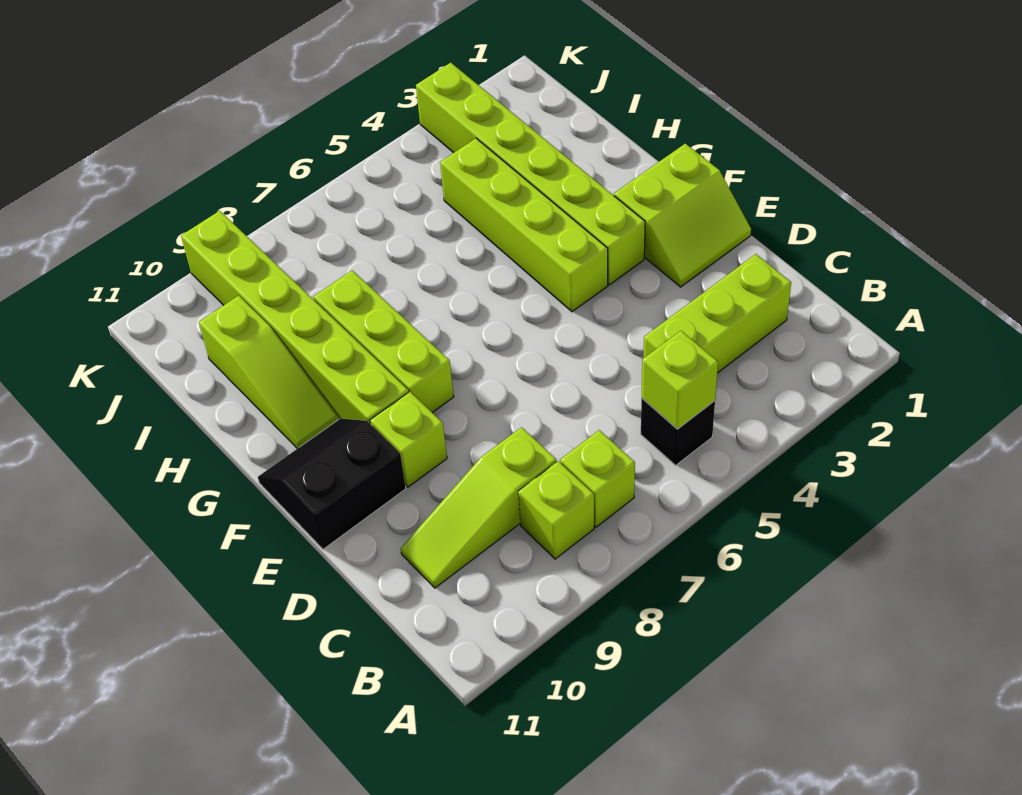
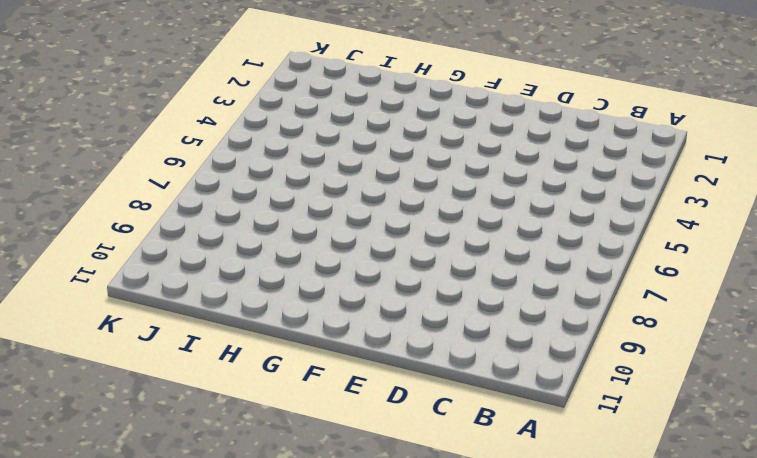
none -> black brick B5 level 1
none -> lime brick B7 level 1
none -> lime brick B8 level 1

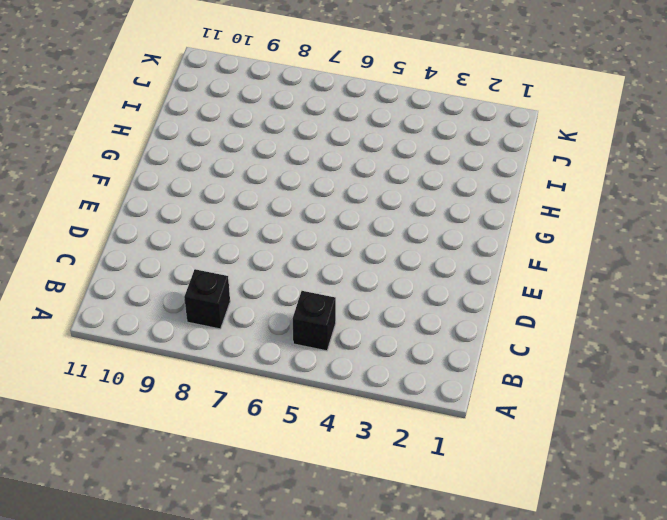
black brick B8 level 1 -> lime brick B8 level 1
none -> lime brick B7 level 1
none -> lime brick C2:C4 level 1
none -> lime slope C8:C10 level 1 top 8

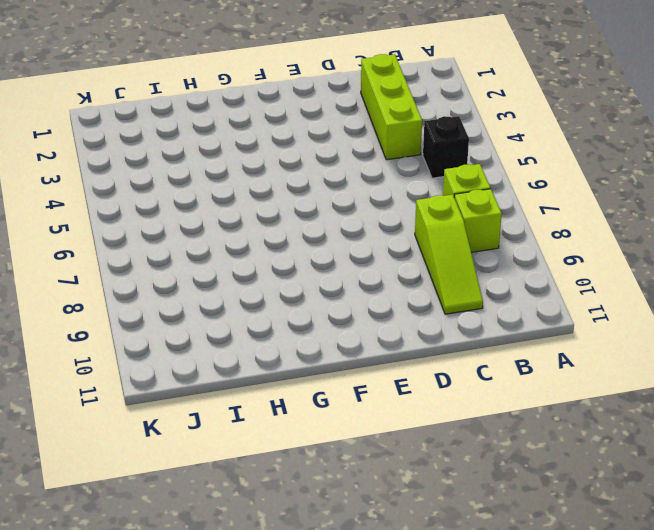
none -> lime slope E1:F2 level 1 top F
none -> lime brick E9 level 1
none -> black slope E10:F11 level 1 top E

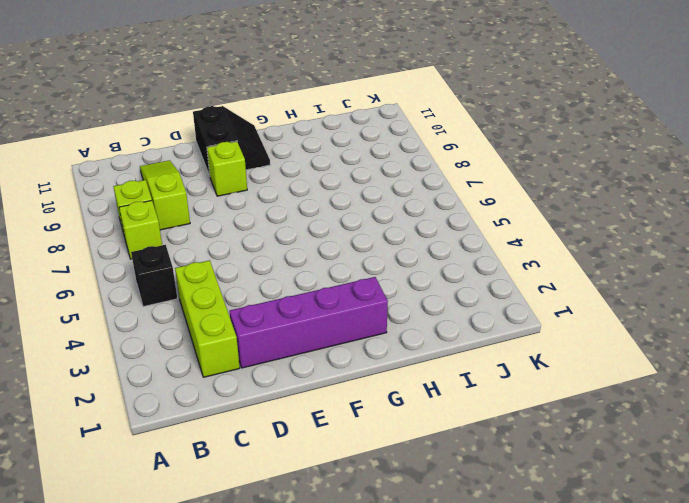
purple brick D2:G2 level 1 -> lime slope E1:F2 level 1 top F
none -> lime brick F3:K3 level 1
none -> lime brick F4:I4 level 1
none -> lime brick F8:H8 level 1

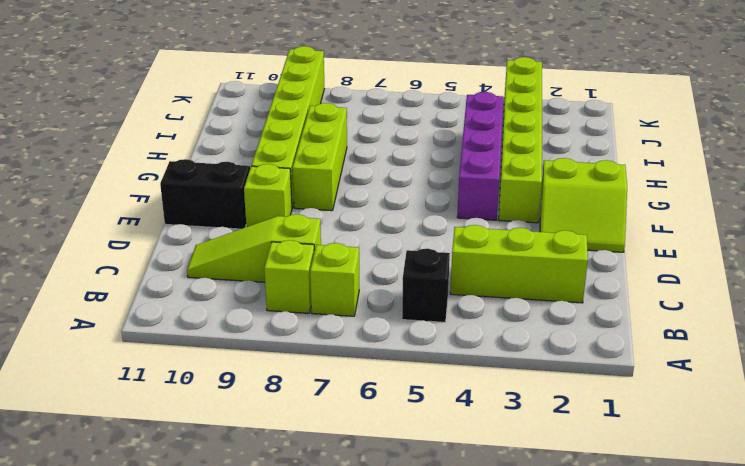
purple brick F4:I4 level 1 -> lime brick F4:I4 level 1
none -> lime slope G10:I10 level 1 top I
none -> lime brick B5 level 2

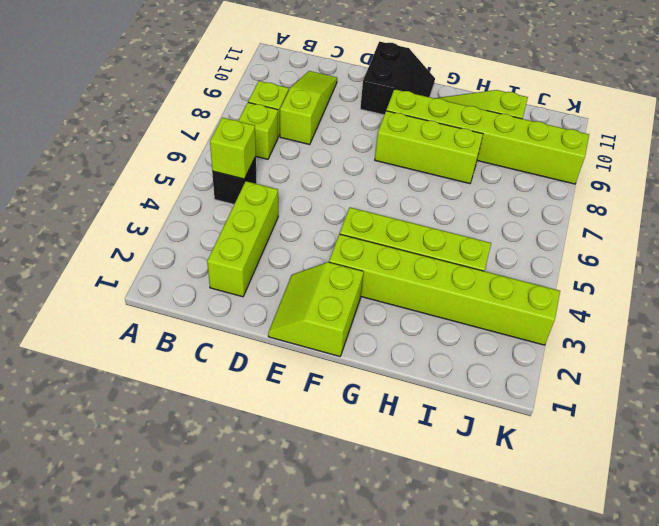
none -> lime brick E9 level 1

